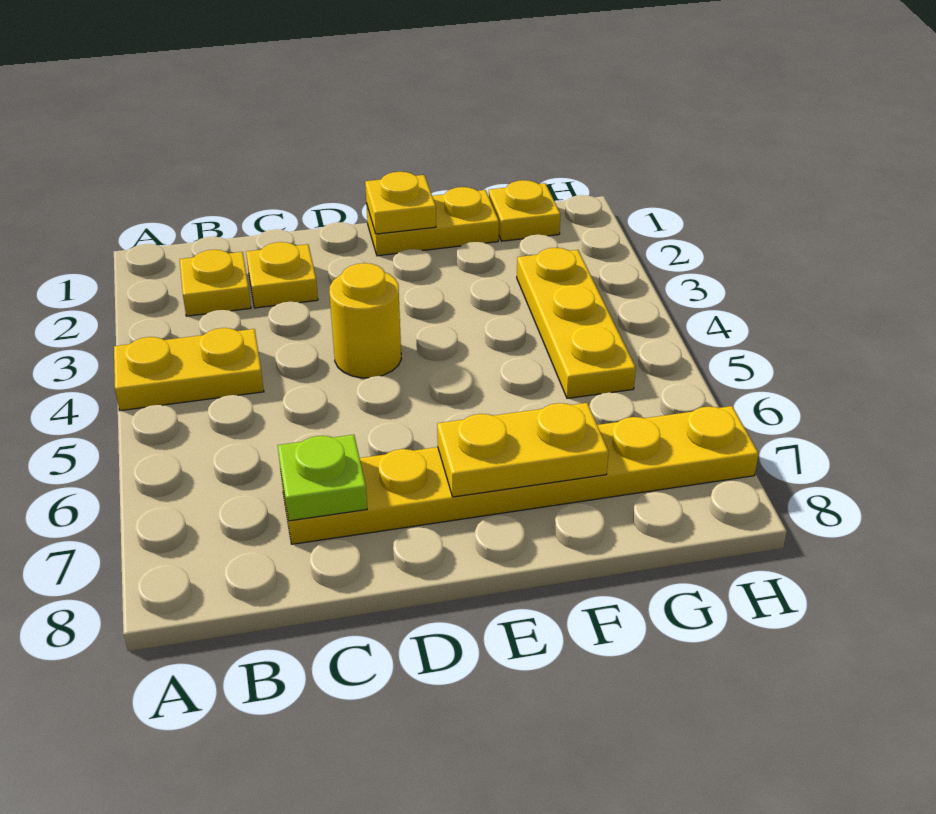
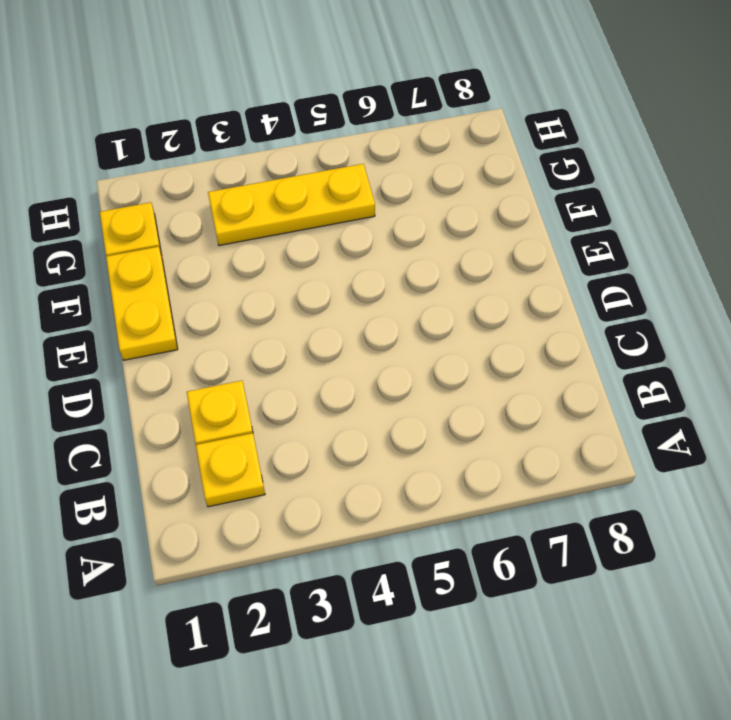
none -> yellow plate A4:B4 level 1
none -> yellow plate C7:H7 level 1

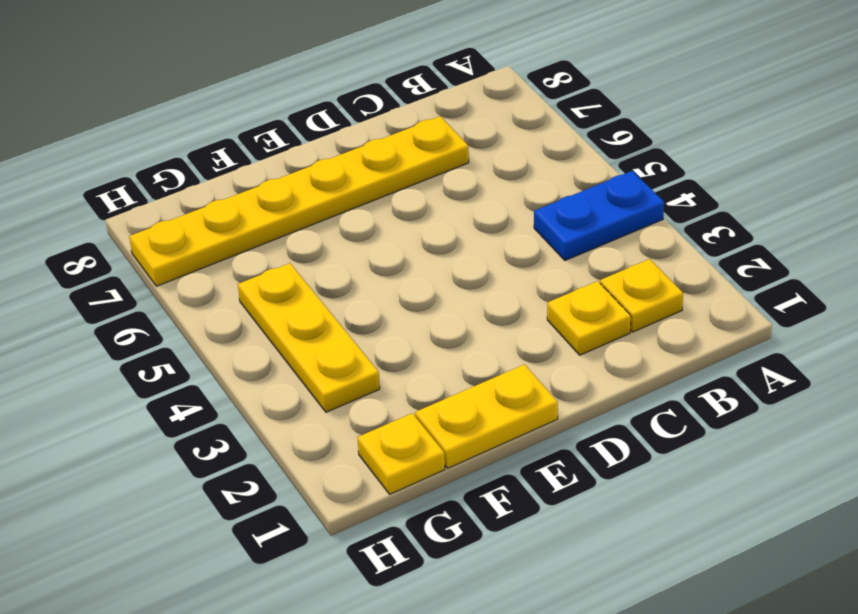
blue plate A4:B4 level 1 -> yellow plate A4:B4 level 1
none -> yellow round brick D4 level 1
none -> lime plate C7 level 2

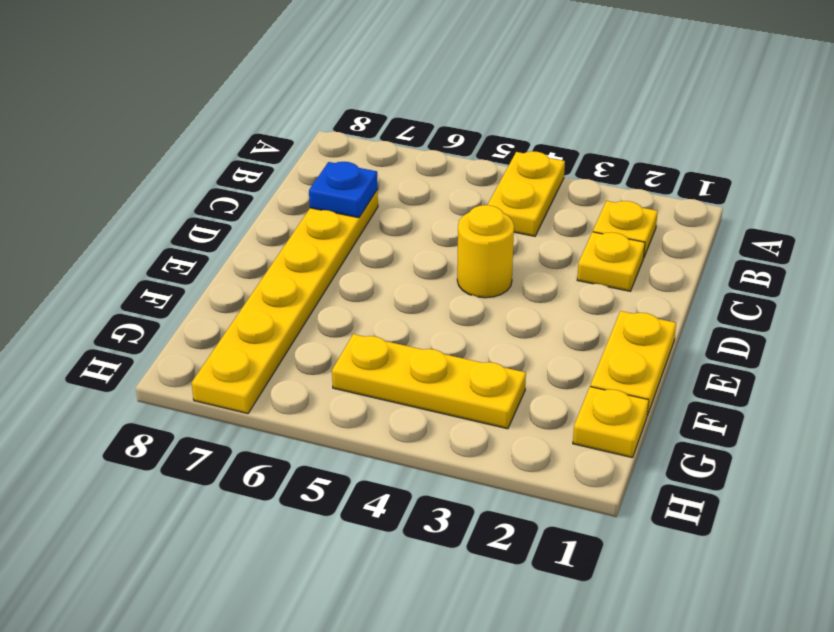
blue plate C7 level 2 -> lime plate C7 level 2
none -> yellow plate E1 level 2
none -> yellow plate E7:F7 level 2

